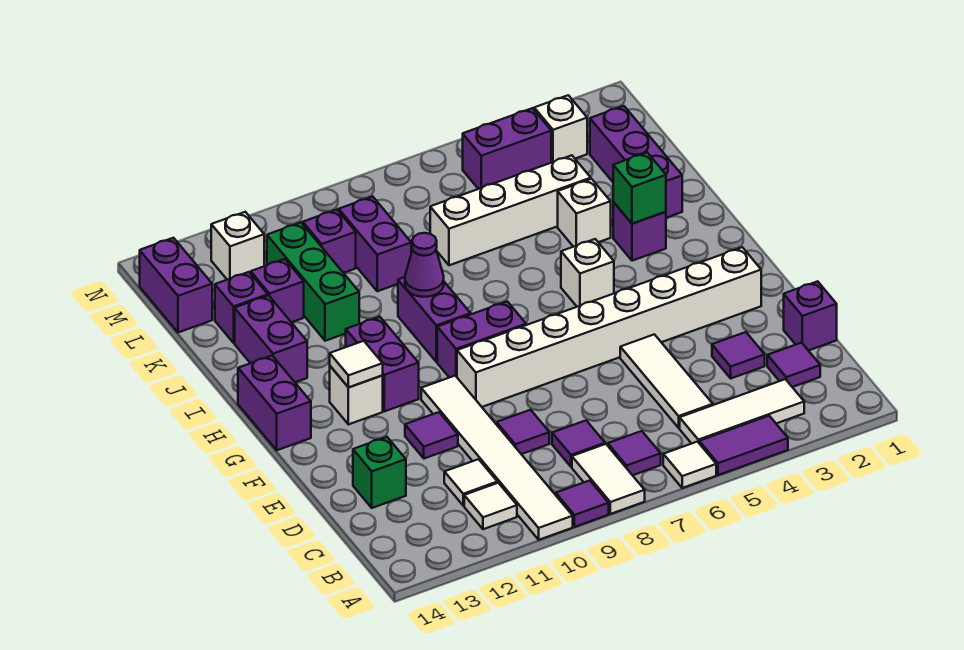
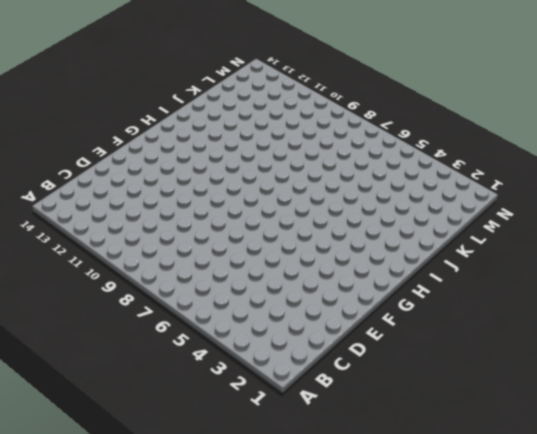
none -> purple tile A4:A5 level 1
none -> white tile A6 level 1
none -> white tile A8:B8 level 1
none -> purple tile A9 level 1

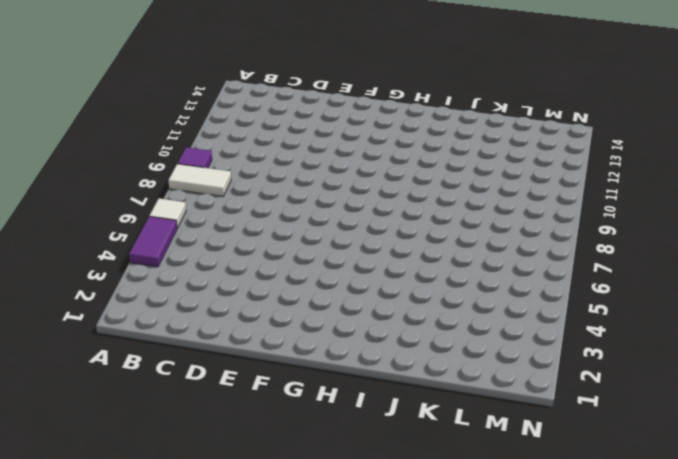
none -> white tile A10:F10 level 1
none -> white tile B3:B5 level 1
none -> purple tile B7 level 1
none -> white tile B11 level 1

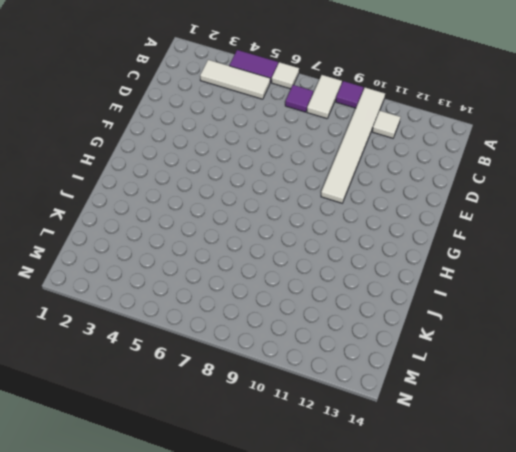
none -> purple tile C2 level 1
none -> white tile C5:E5 level 1
none -> purple tile C8 level 1
none -> white tile C11 level 1

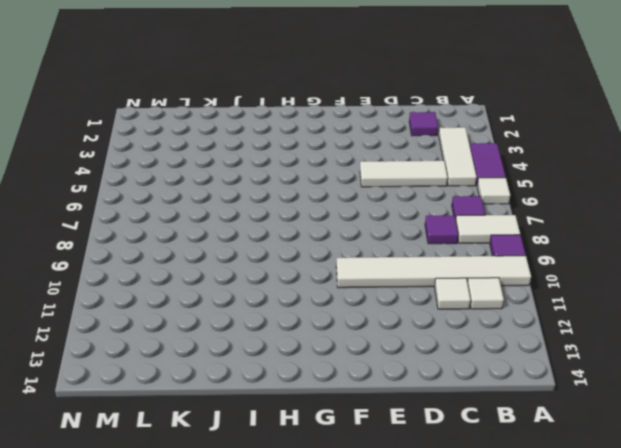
none -> purple brick D1 level 1
none -> purple tile D3 level 1
none -> purple tile D9 level 1
none -> green brick D13 level 1

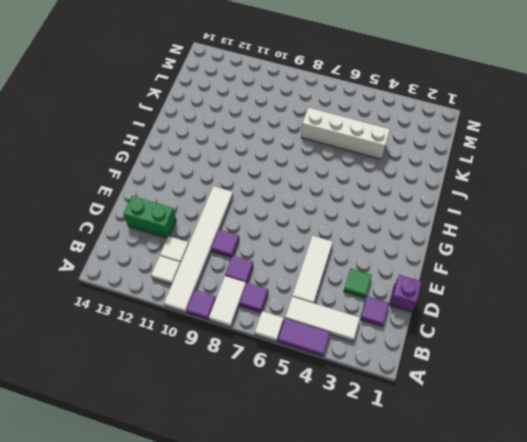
green tile D3 level 1 -> purple tile D3 level 1
green brick D12:D13 level 1 -> green brick D13 level 1
none -> purple tile E11 level 1
none -> white brick F2:F9 level 1
none -> purple brick G8:G9 level 1
none -> purple brick G11:H11 level 1

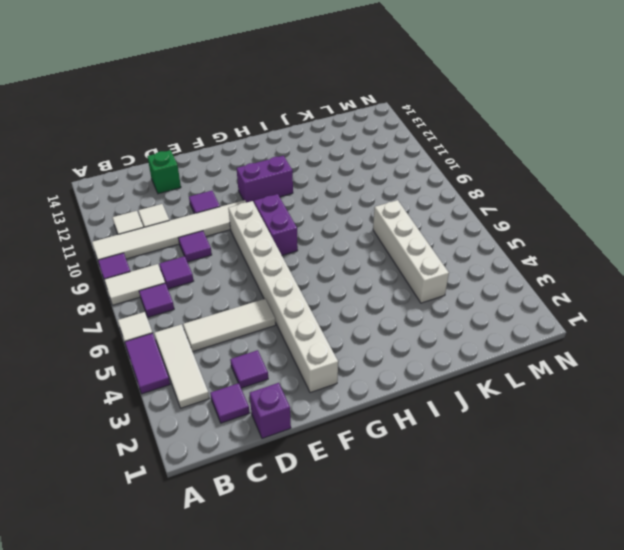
none -> white brick G12 level 1
none -> purple brick G14:H14 level 1
none -> white brick H5 level 1
none -> purple brick H9:I9 level 1

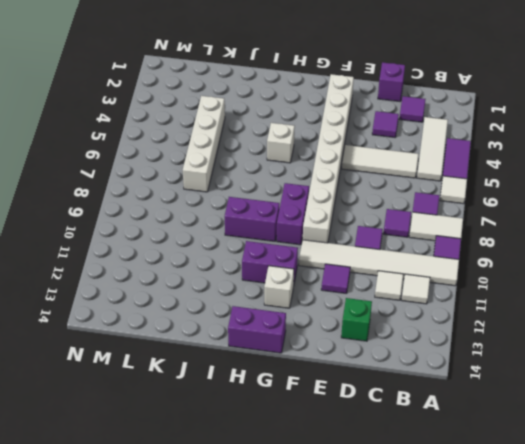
none -> purple brick I3 level 1
none -> purple brick I13:J13 level 1
none -> purple brick J2:L2 level 1
none -> white brick J4 level 1

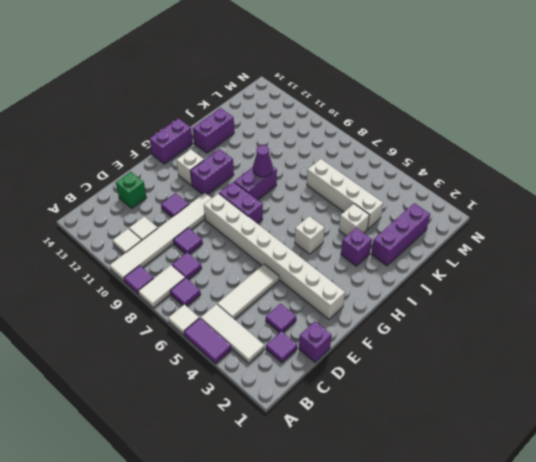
none -> green brick J11:L11 level 1
none -> purple brick K9:L9 level 1
none -> purple brick K12 level 1
none -> purple brick K13 level 1

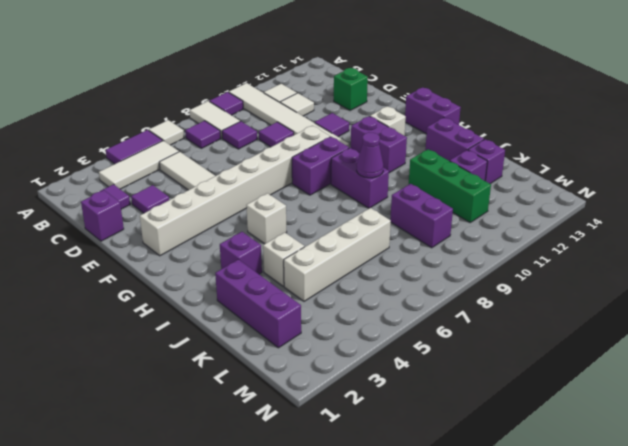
none -> purple brick L10 level 1
none -> purple brick L14:M14 level 1
none -> white brick M3 level 1
none -> purple brick M4:M5 level 1

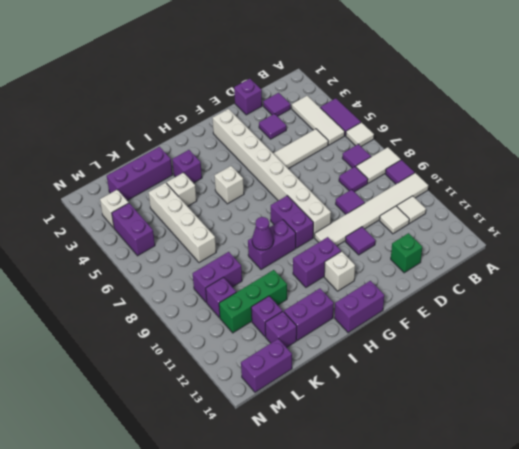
none -> white brick M12 level 1
none -> white tile G12 level 2
none -> green brick I3 level 2

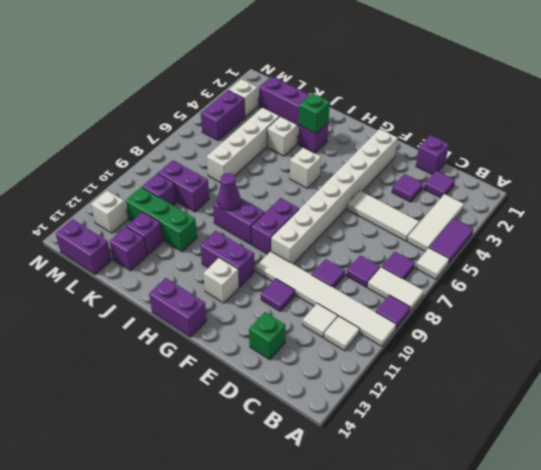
none -> purple brick I13:J13 level 1
none -> white tile G12 level 2

